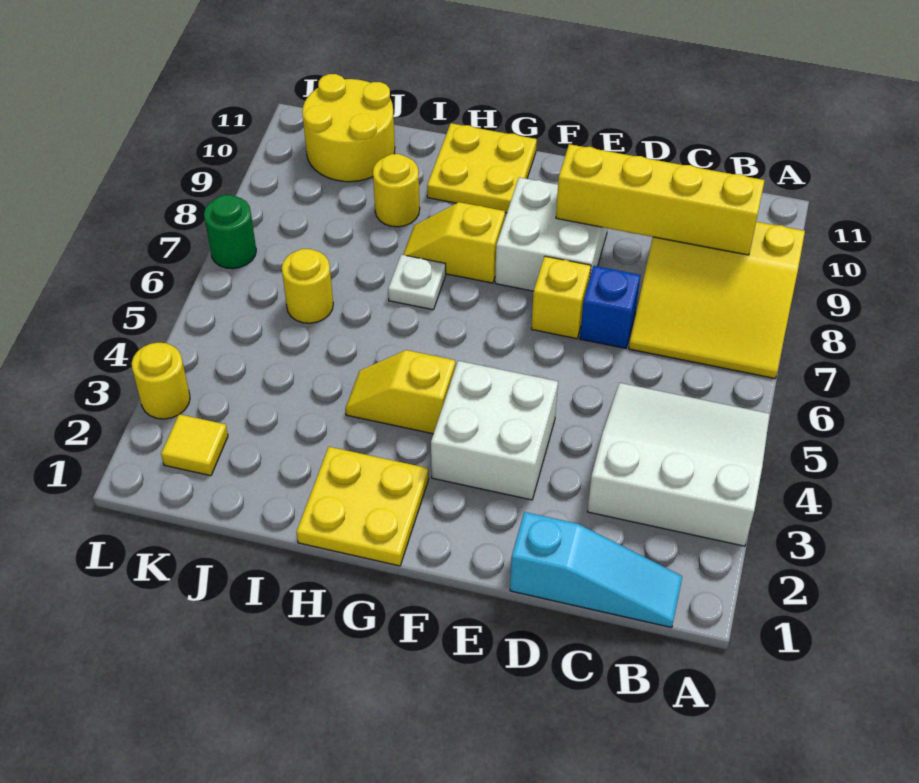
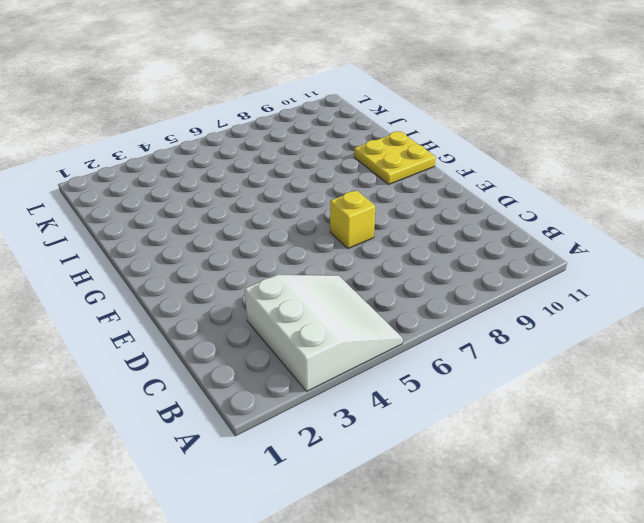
none -> yellow slope A7:C9 level 1 top 9
none -> cyan slope B1:D1 level 1 top D
none -> blue brick D7 level 1

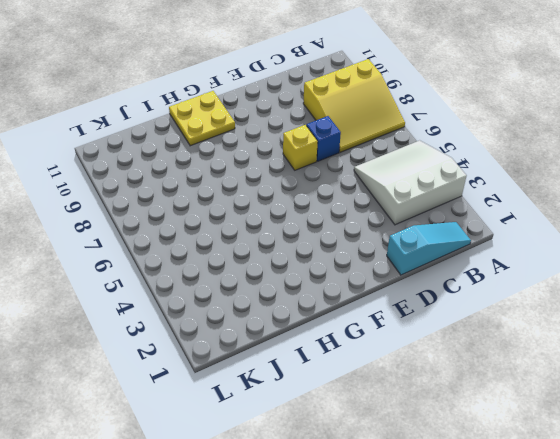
none -> white brick E3:F4 level 1
none -> white brick E8:F9 level 1
none -> yellow plate G1:H2 level 1

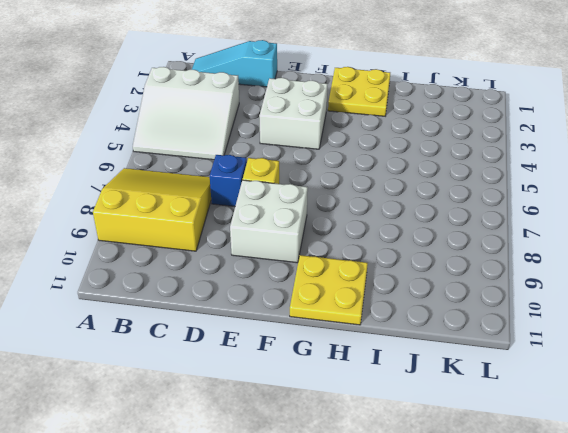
none -> yellow slope G4:H4 level 1 top G
none -> yellow slope G8:H8 level 1 top G
none -> white plate H7 level 1

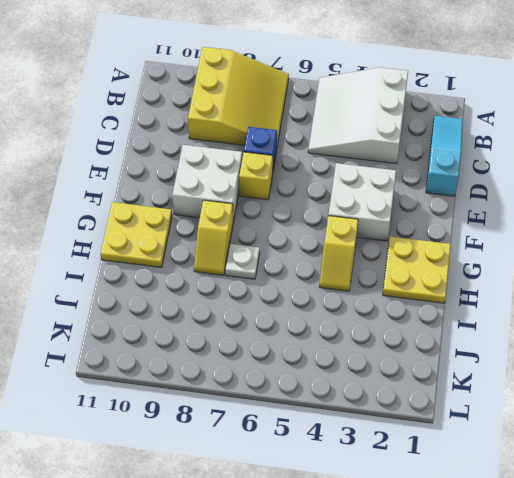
none -> yellow round brick I9 level 1
none -> yellow round brick J6 level 1
none -> yellow round brick J10:K11 level 1

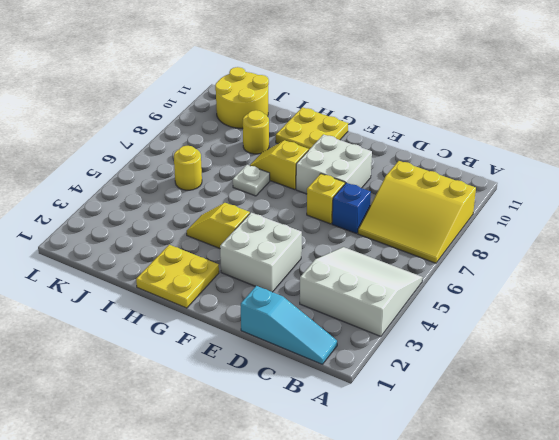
none -> yellow tile K2 level 1
none -> yellow round brick L3 level 1
none -> green round brick L7 level 1

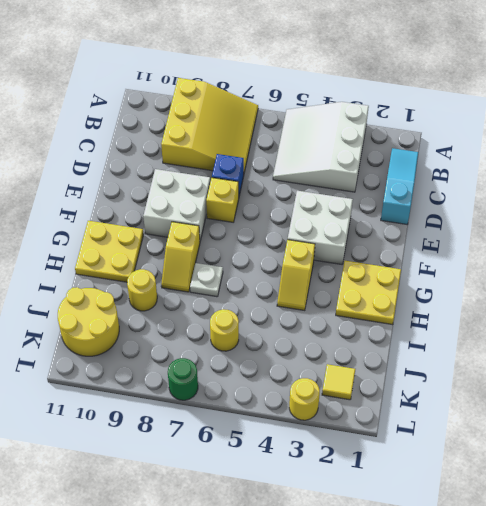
none -> yellow brick B9:E9 level 2

